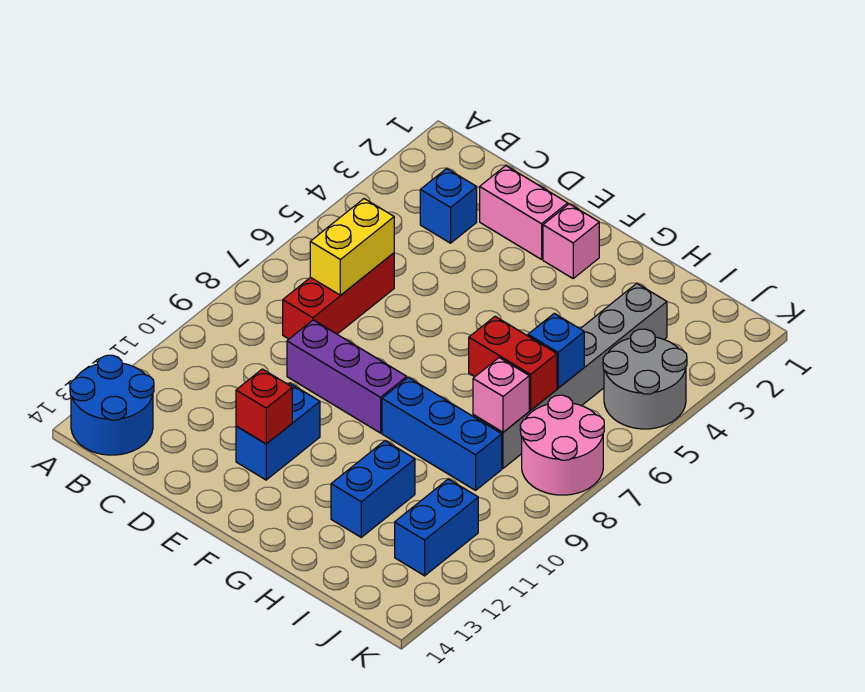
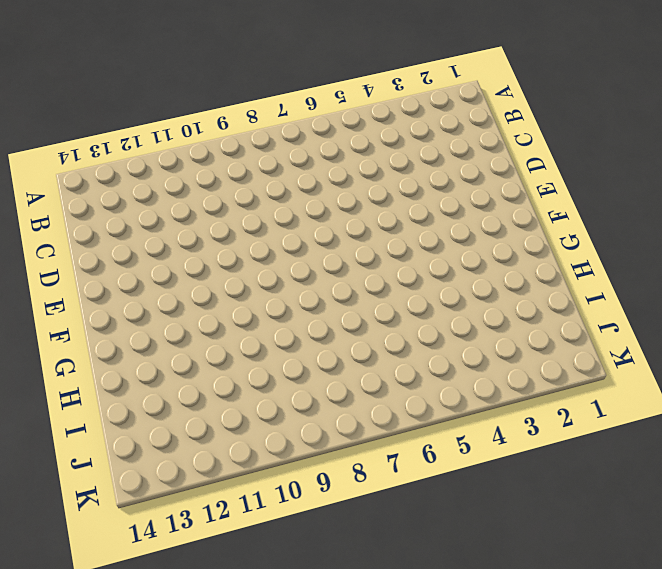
none -> blue round brick A13:B14 level 1
none -> blue brick C3 level 1
none -> red brick C6:C8 level 1

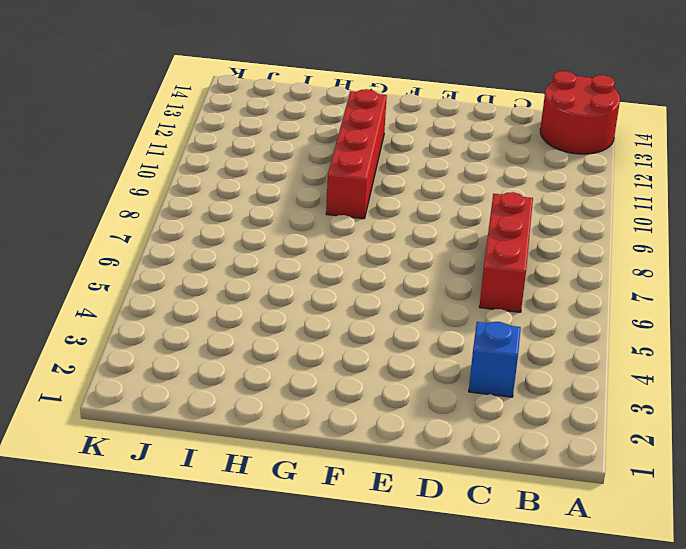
red round brick A13:B14 level 1 -> blue round brick A13:B14 level 1
red brick G9:G12 level 1 -> blue brick G9:I9 level 1
none -> pink brick D2:E2 level 1
none -> purple brick D9:F9 level 1
none -> blue brick E11:E12 level 1

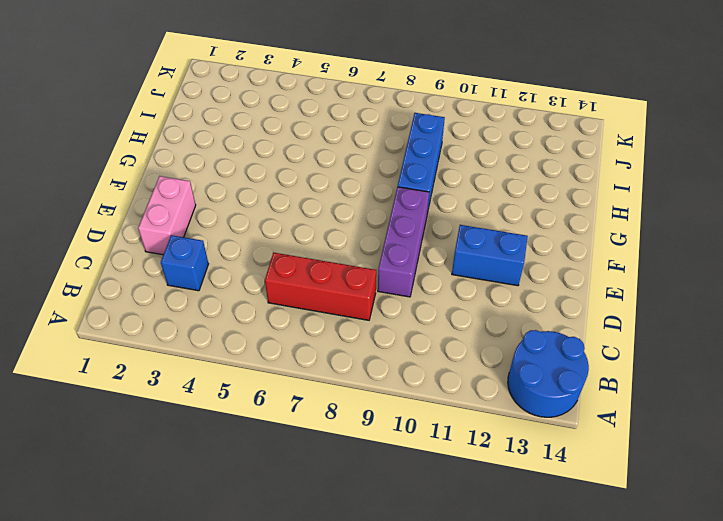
none -> pink brick F2 level 1
none -> blue brick H11:H12 level 1
none -> grey brick I3:I8 level 1

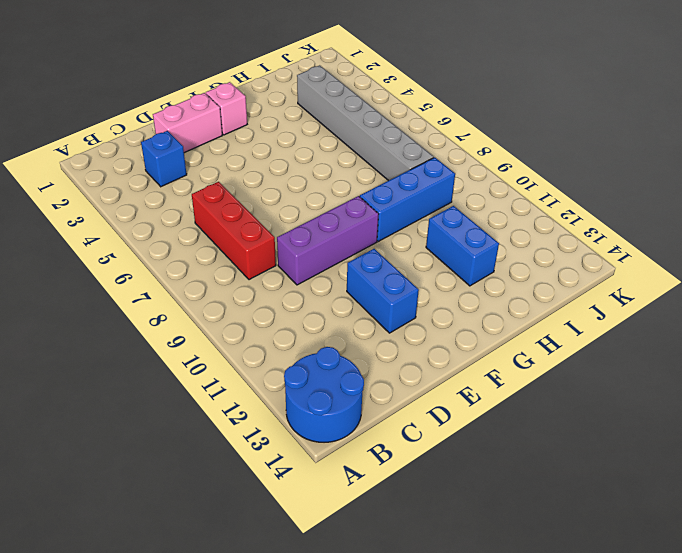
none -> grey round brick J4:K5 level 1
none -> pink round brick J7:K8 level 1
none -> blue brick J11:J12 level 1

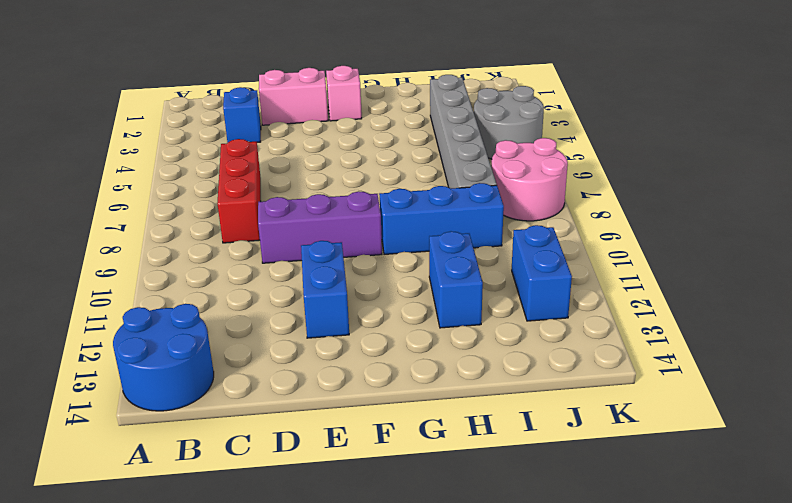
none -> yellow brick C6:C7 level 2
none -> red brick E12 level 2
none -> red brick H7:I7 level 2

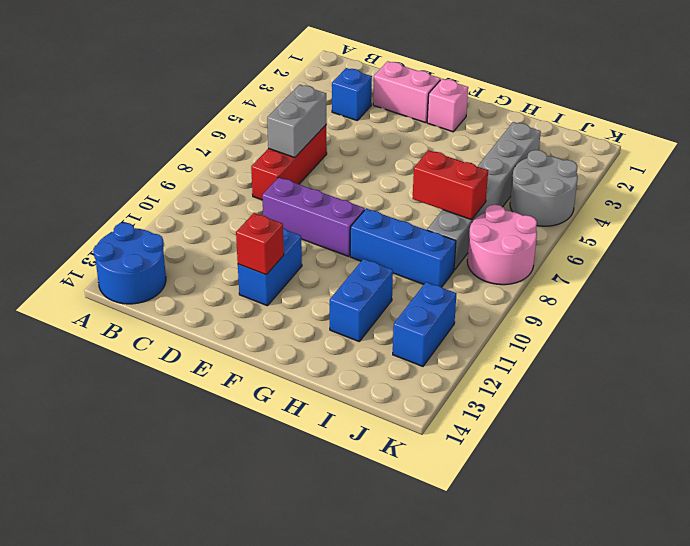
grey brick C6:C7 level 2 -> yellow brick C6:C7 level 2
none -> blue brick I6 level 2
none -> pink brick I8 level 2

